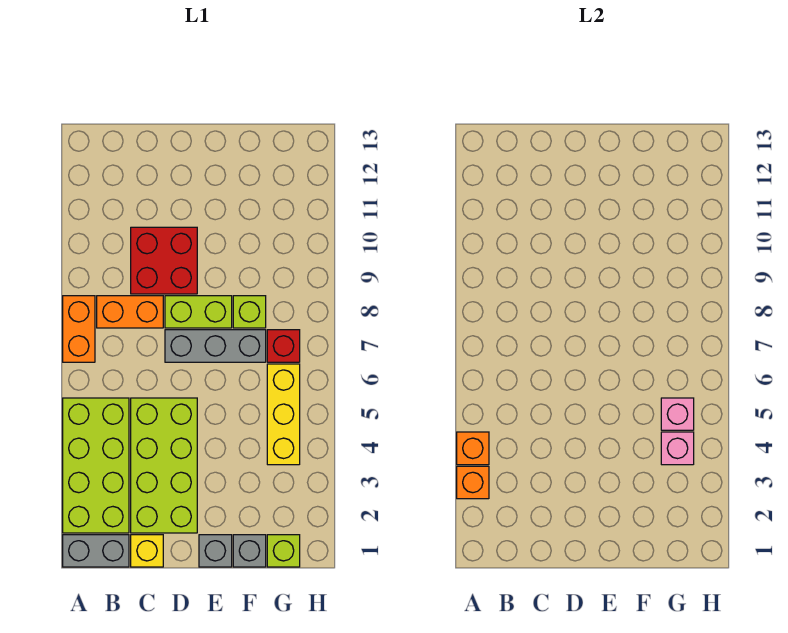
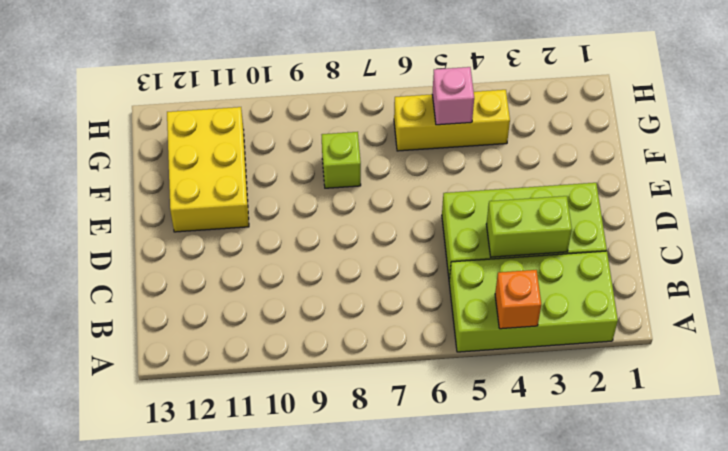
lime brick C3:C4 level 2 -> lime brick D8:E8 level 1
yellow brick E11:G12 level 1 -> none
none -> grey brick A1:B1 level 1
none -> orange brick A7:A8 level 1
none -> orange brick B8:C8 level 1

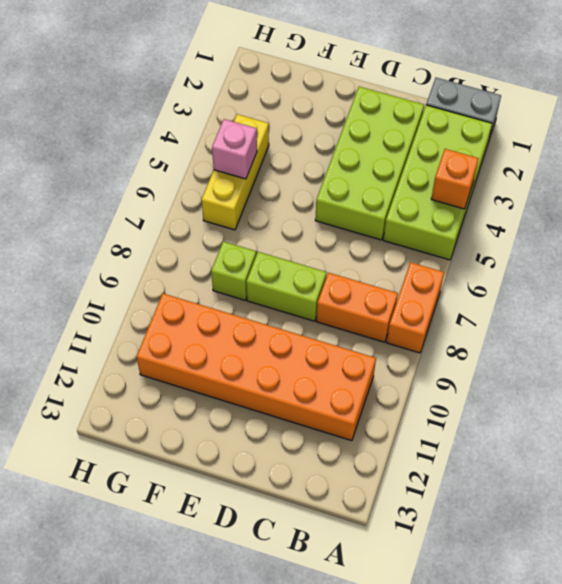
orange brick B10:G11 level 1 -> red brick C9:D10 level 1
none -> yellow brick C1 level 1
none -> grey brick D7:F7 level 1
none -> grey brick E1 level 1

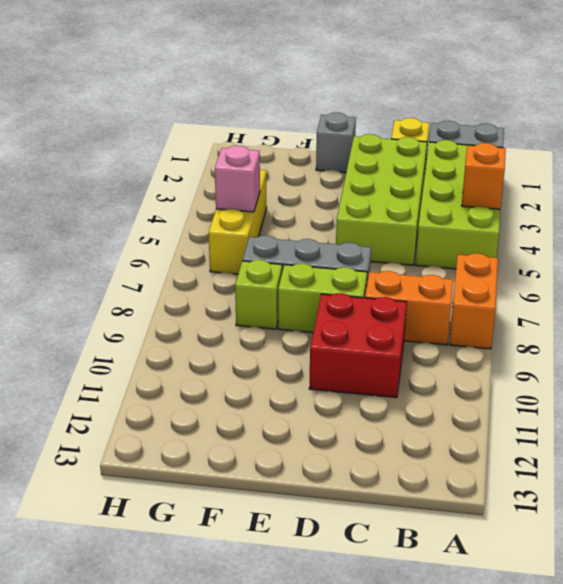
none -> grey brick F1 level 1
none -> lime brick G1 level 1
none -> red brick G7 level 1

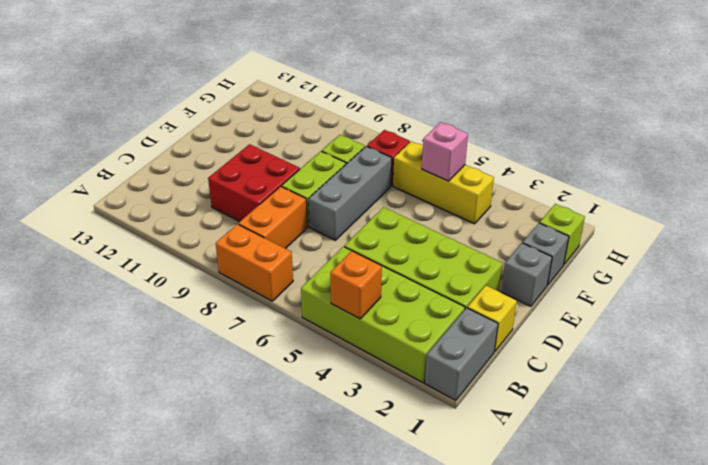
none -> orange brick A3 level 2
none -> pink brick G4 level 2

